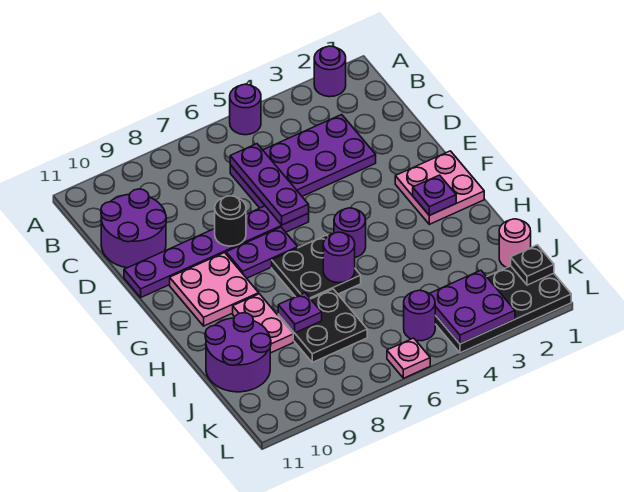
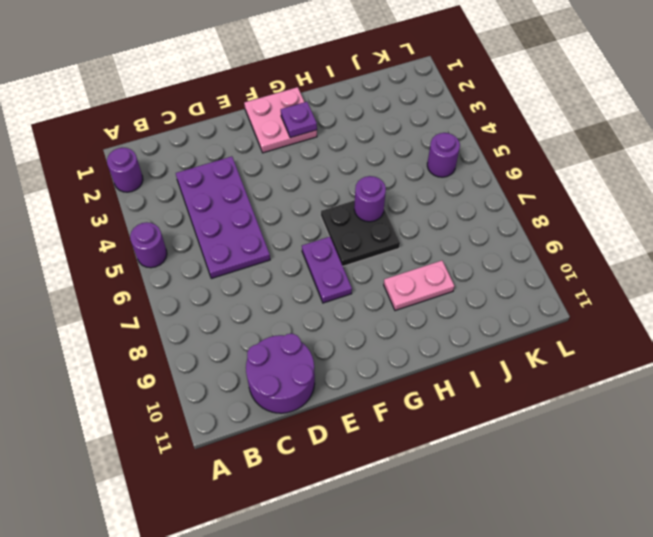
none -> purple plate E6:E11 level 1
none -> pink plate F9:G10 level 1
none -> purple round brick G5 level 1

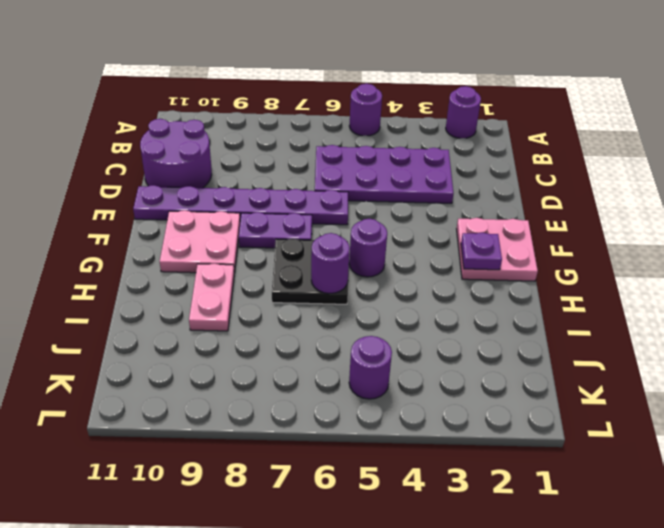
none -> black plate I7:J8 level 1
none -> purple round brick I10:J11 level 1
none -> pink round brick J1 level 1

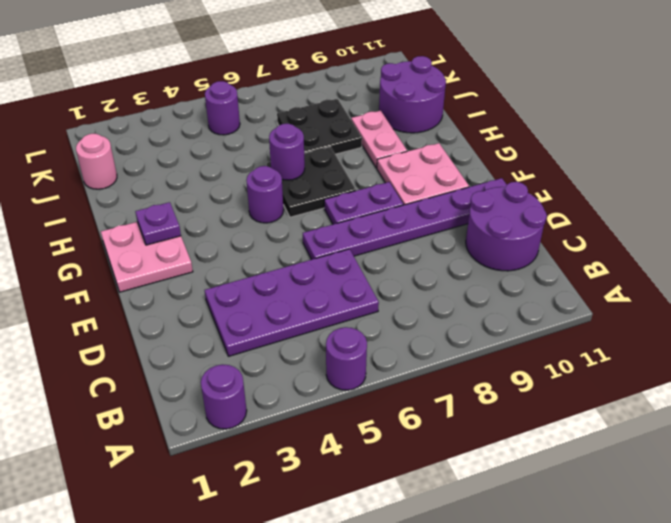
none -> black plate K1:L4 level 1
none -> pink plate L6 level 1
none -> purple plate C6:E6 level 2

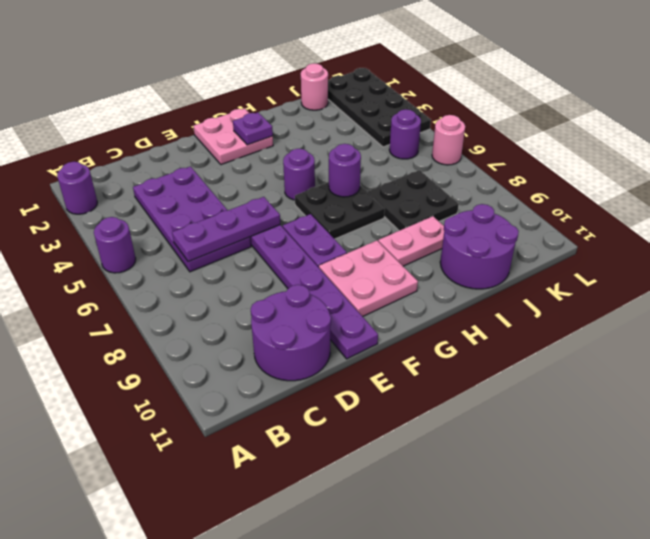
pink round brick L6 level 1 -> pink plate L6 level 1
none -> black round brick E8 level 2
none -> purple plate I8 level 2
none -> black plate K1 level 2

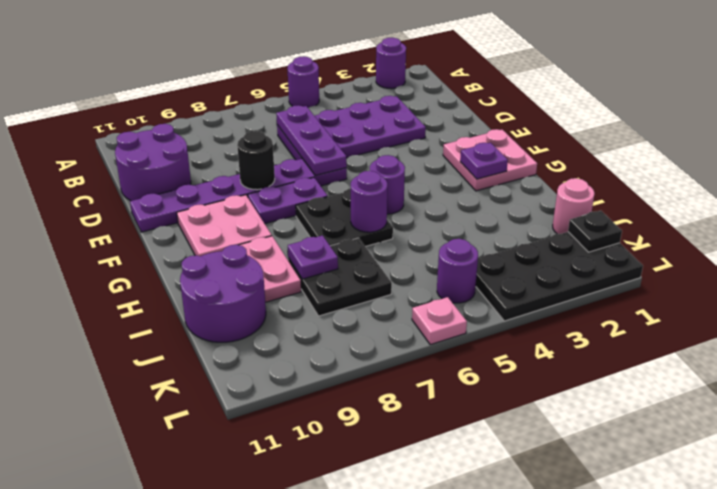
none -> purple plate K3:L4 level 2

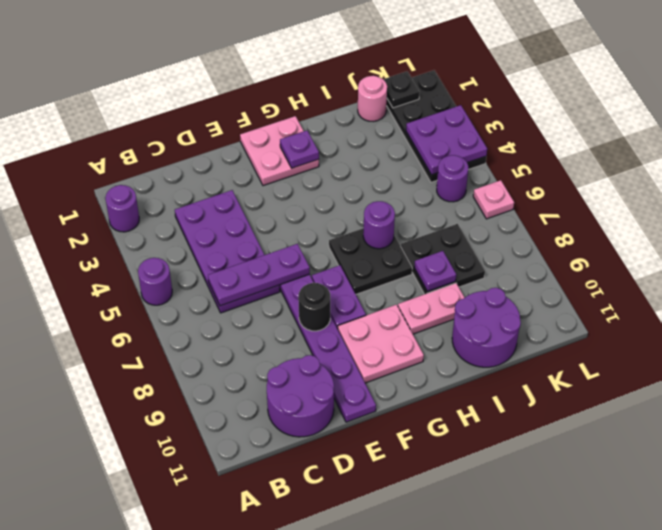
none -> purple round brick G5 level 1

